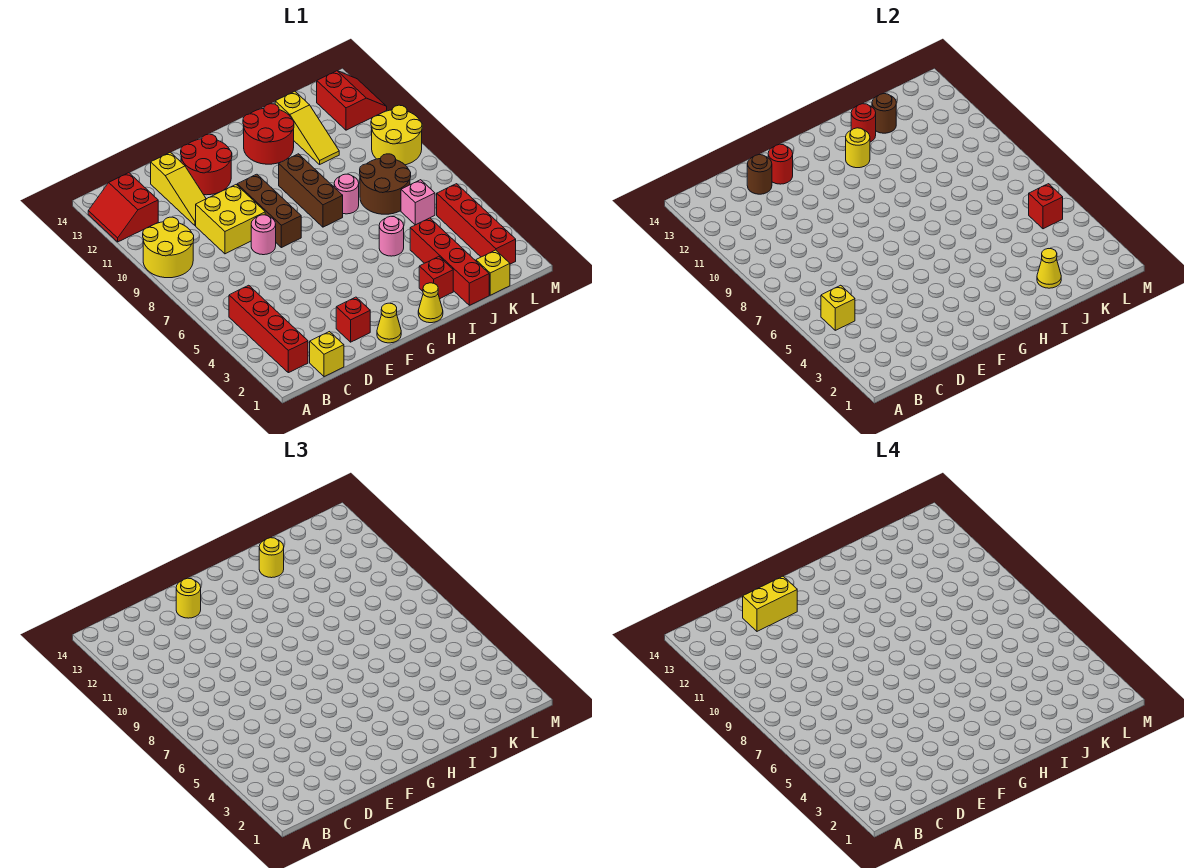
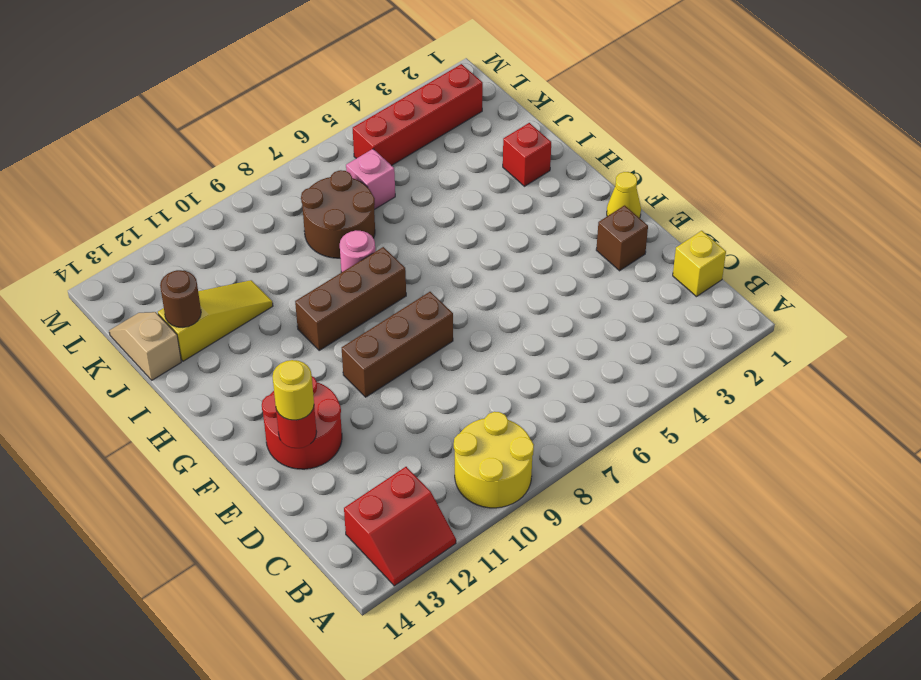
brown brick E2 level 1 -> red brick E2 level 1
tan slope J14:K14 level 1 top J -> none
none -> red brick B2:B5 level 1
none -> yellow brick D9:E10 level 1
none -> yellow slope D11:D13 level 1 top 13
none -> pink round brick E8 level 1

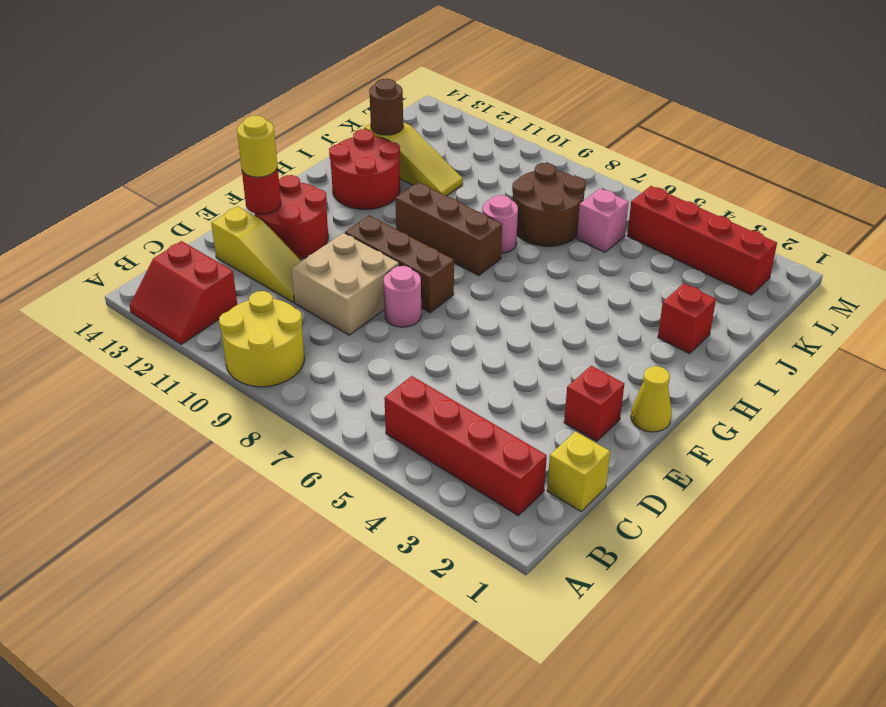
tan brick D9:E10 level 1 -> yellow brick D9:E10 level 1
none -> yellow cone H1 level 1
none -> pink round brick I5 level 1
none -> red brick J1:J4 level 1
none -> yellow brick K1 level 1

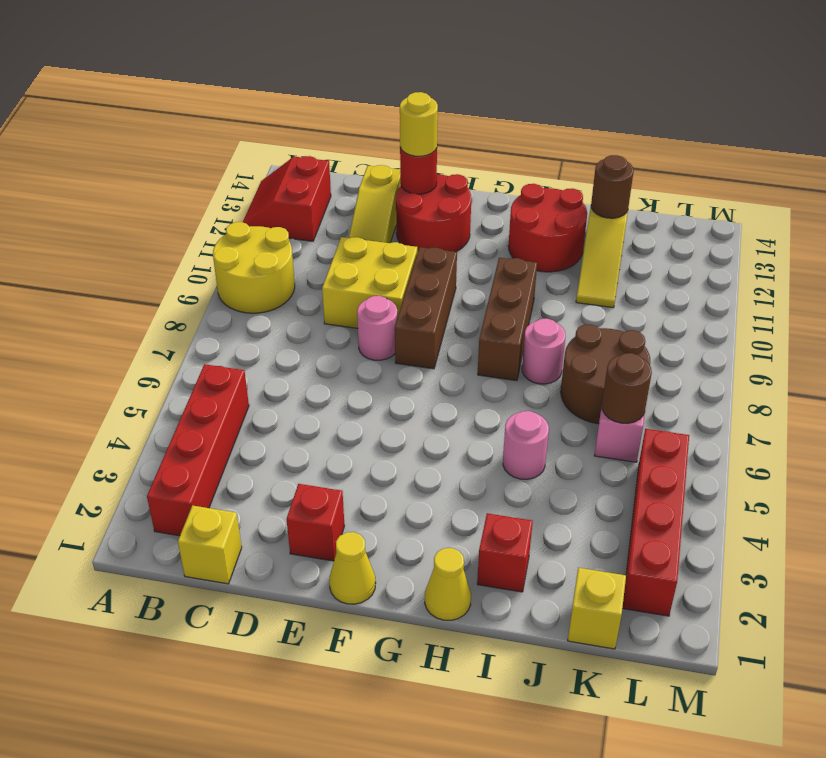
brown round brick K6 level 2 -> brown round brick D13 level 2
none -> red brick J1:J4 level 1
none -> yellow round brick L9:M10 level 1
none -> red slope L12:M13 level 1 top L
none -> yellow brick B5 level 2

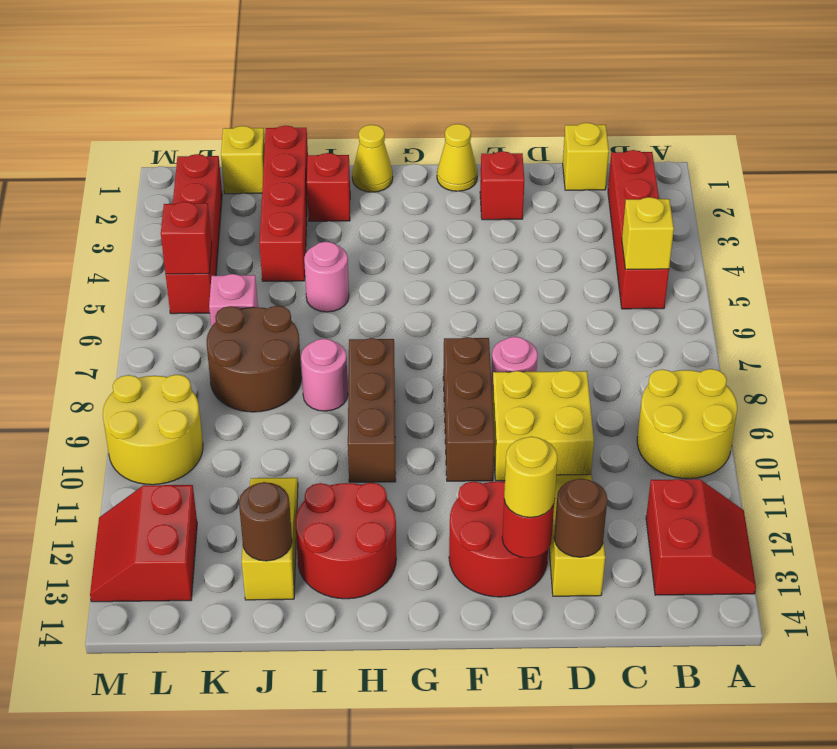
none -> yellow round brick H12 level 2
none -> red round brick I13 level 2
none -> yellow cone J2 level 2
none -> yellow round brick I13 level 3

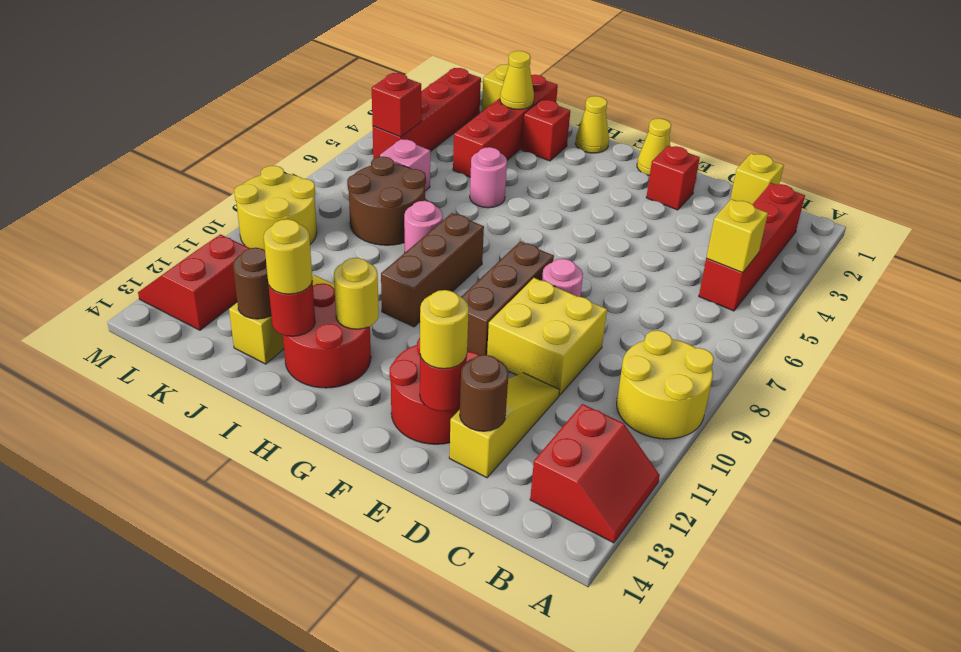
none -> yellow brick D13:E13 level 4

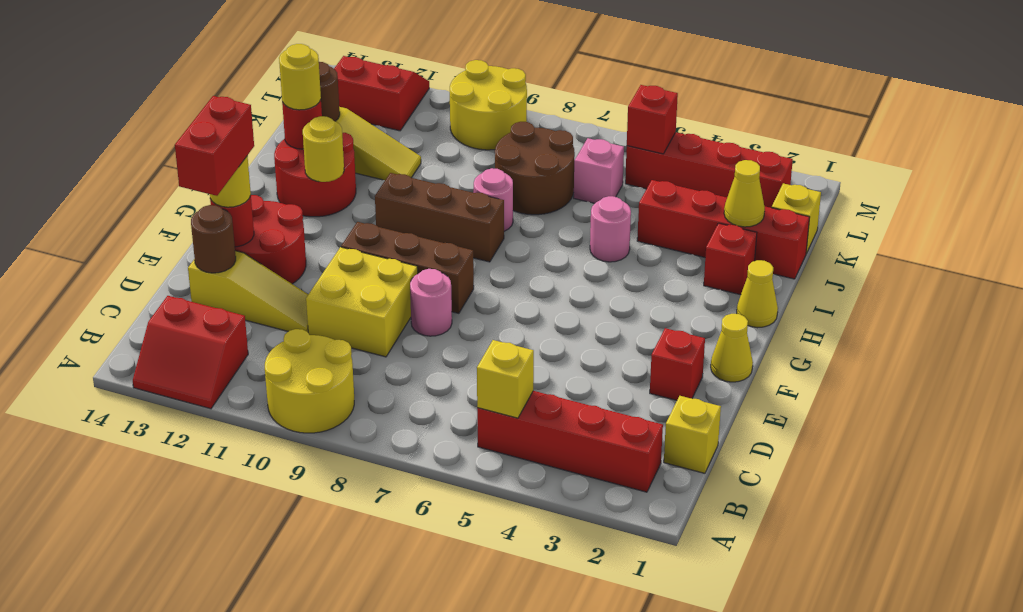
red brick D13:E13 level 4 -> yellow brick D13:E13 level 4

